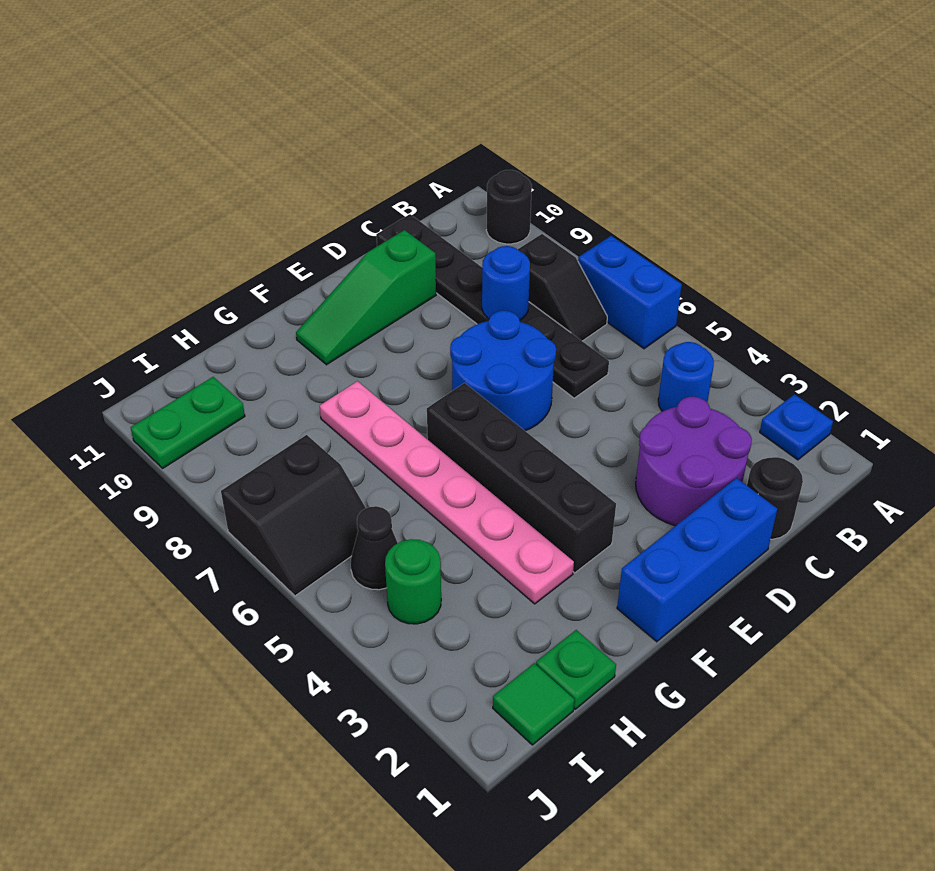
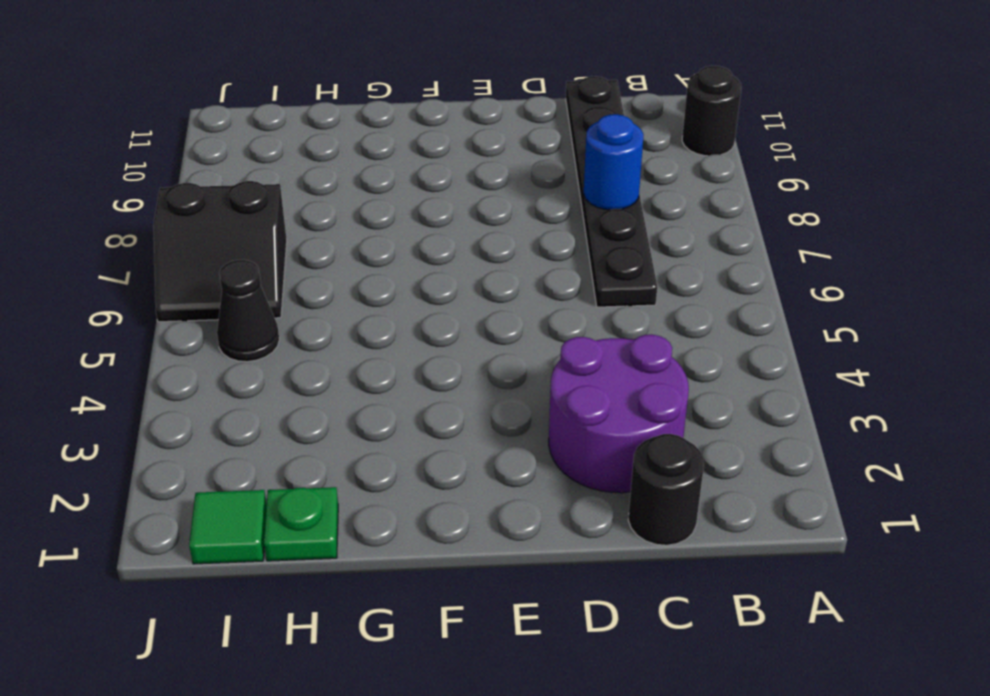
none -> blue plate A2 level 1
none -> blue brick A6:A7 level 1
none -> blue round brick B4 level 1

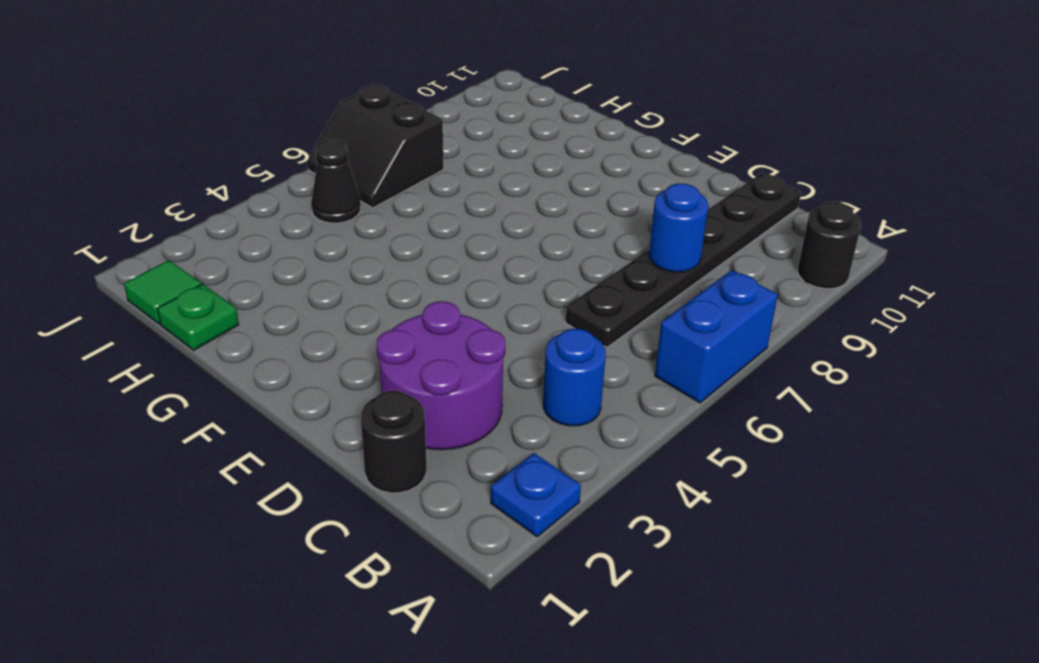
none -> black slope B7:B8 level 1 top 8
none -> blue brick D1:F1 level 1
none -> blue round brick D6:E7 level 1

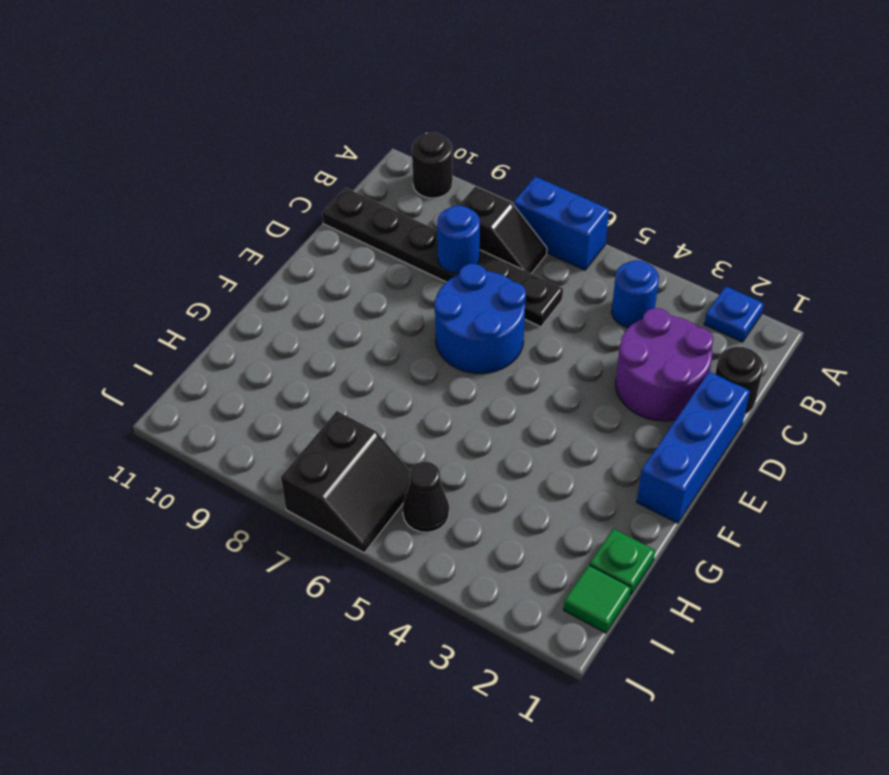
none -> green slope D10:F10 level 1 top D
none -> black brick F3:F6 level 1
none -> pink plate G3:G8 level 1

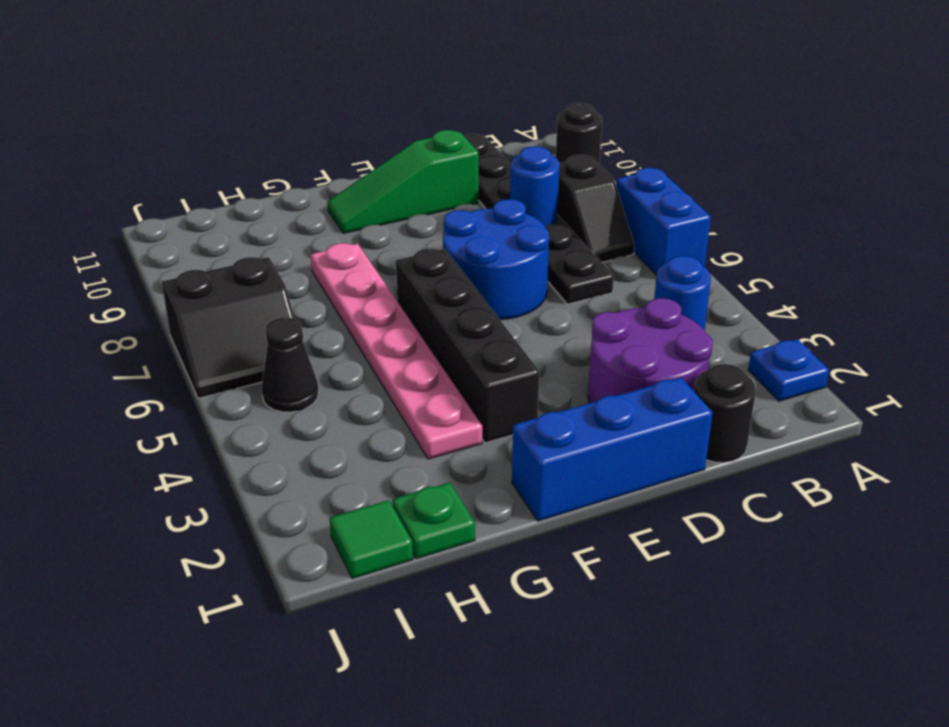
none -> green round brick I4 level 1
none -> green plate I10:J10 level 1

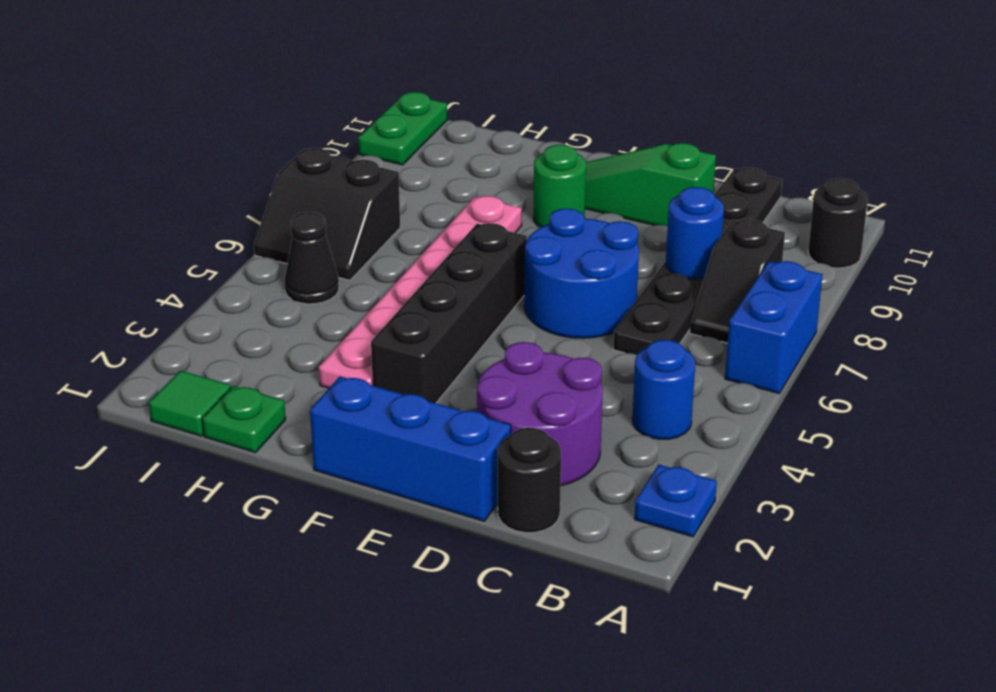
green round brick F9 level 1 -> green round brick I4 level 1
green plate J10:J11 level 1 -> green plate I10:J10 level 1

